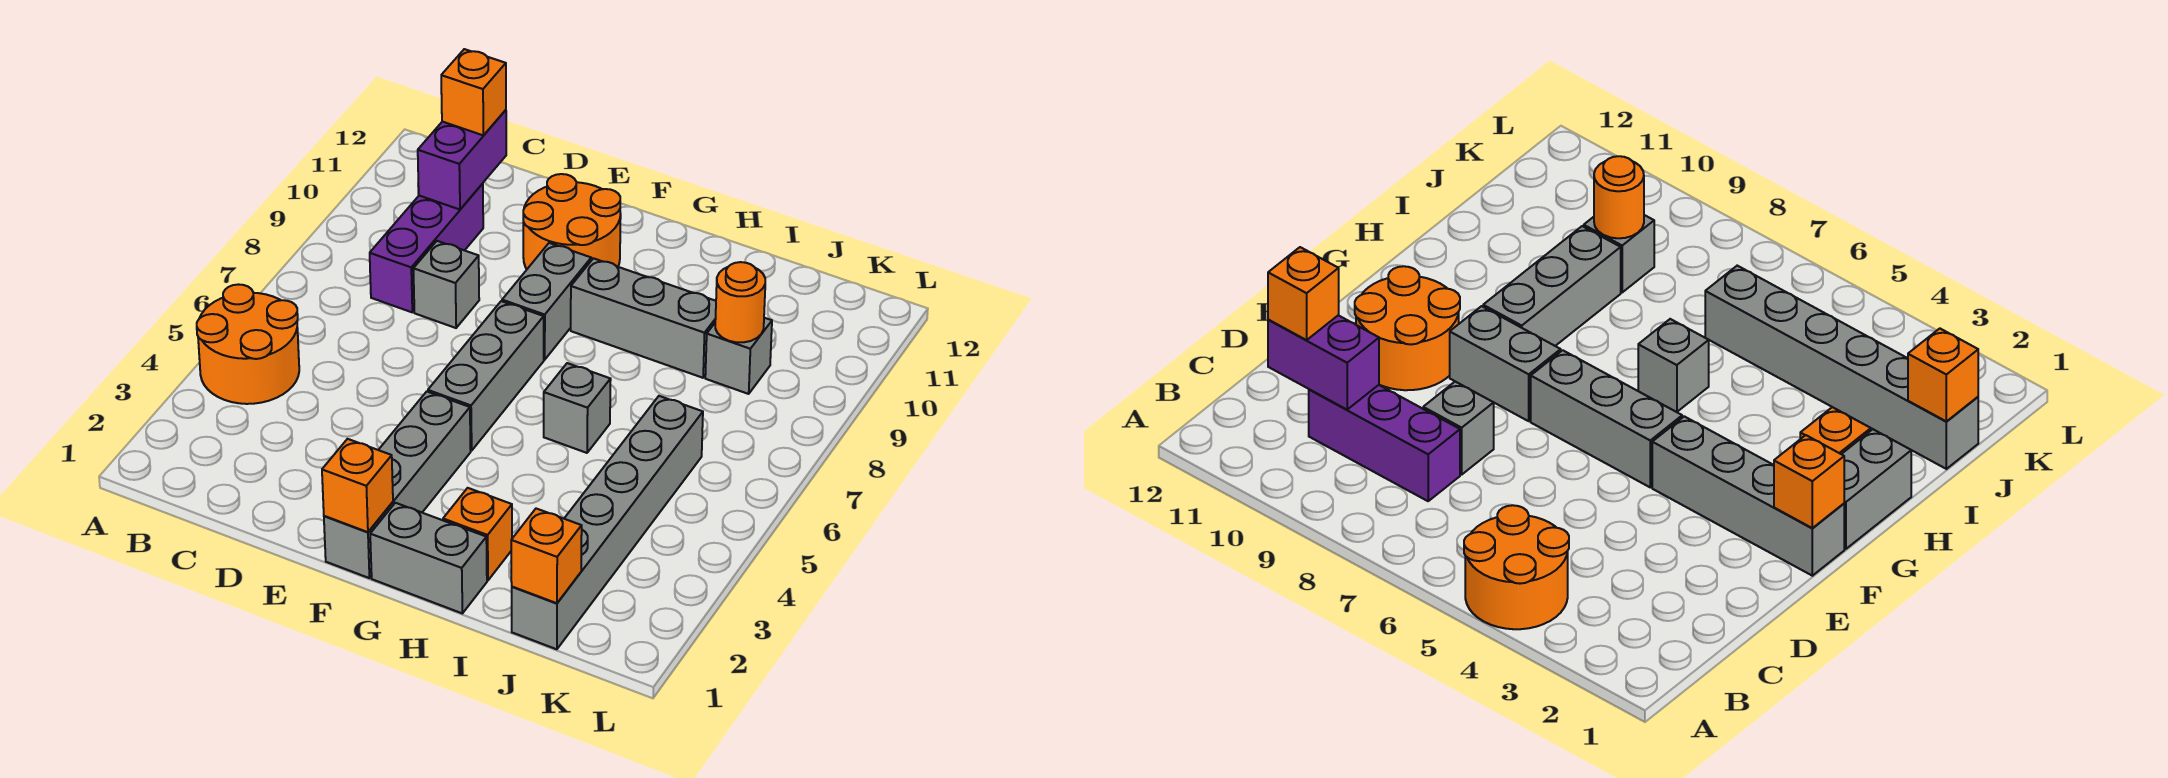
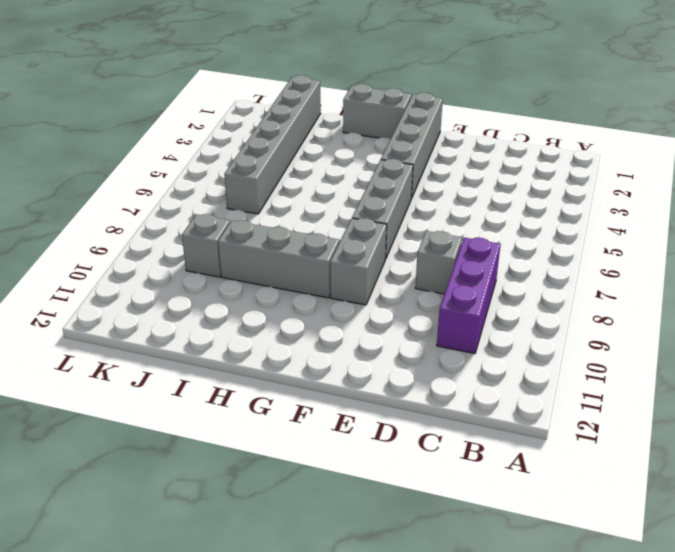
none -> orange round brick A4:B5 level 1
none -> orange round brick E10:F11 level 1
none -> orange brick H2 level 1

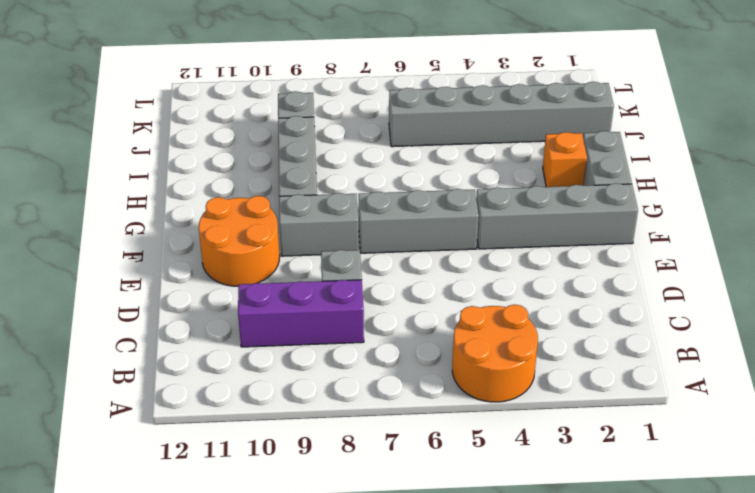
none -> grey brick H6 level 1
none -> purple brick C10:C11 level 2
none -> orange brick F1 level 2

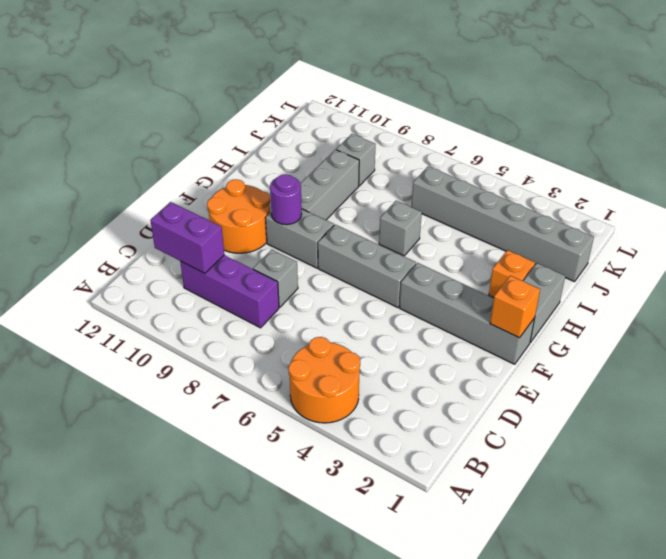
purple round brick F9 level 2 -> none
none -> orange brick J1 level 2
none -> orange round brick J9 level 2
none -> orange brick C11 level 3

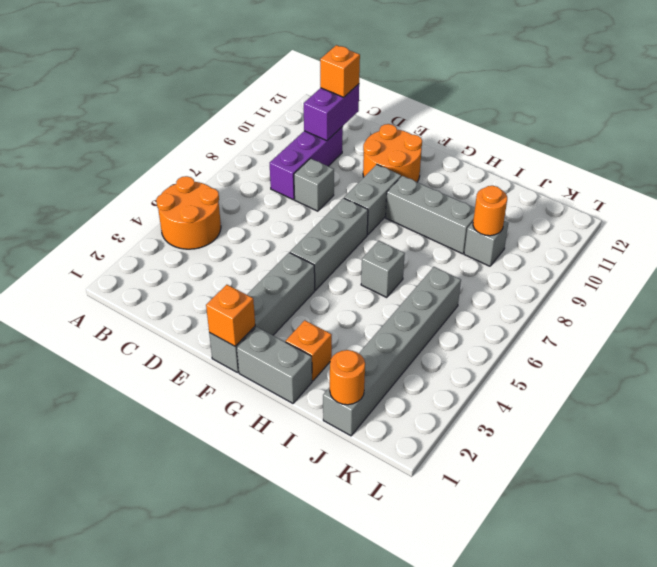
orange round brick J1 level 2 -> orange brick J1 level 2

